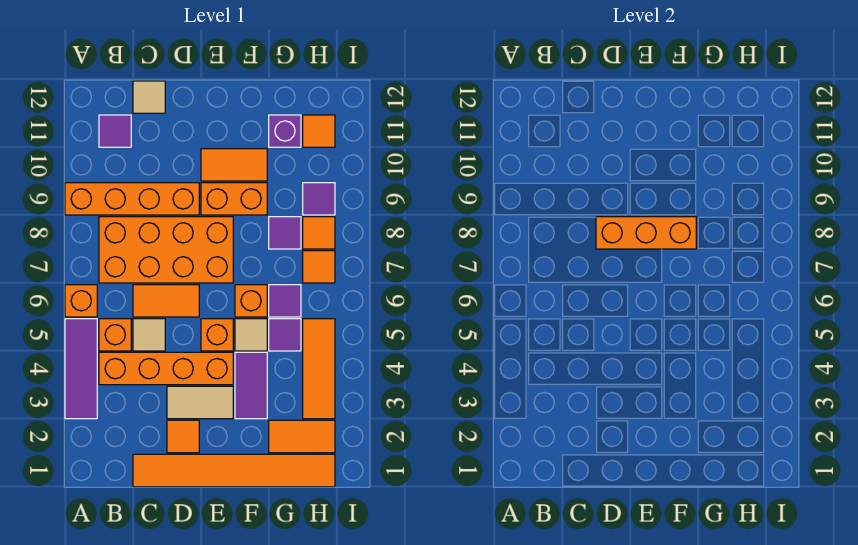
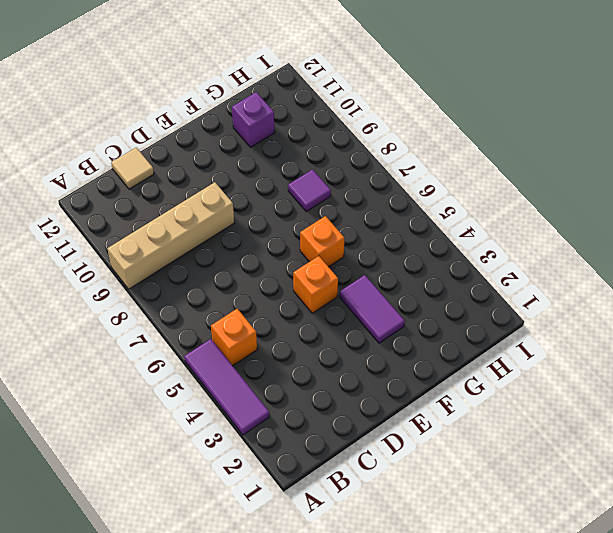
tan brick A9:D9 level 1 -> orange brick A9:D9 level 1
none -> orange brick A6 level 1
none -> orange brick B4:E4 level 1
none -> orange brick B7:E8 level 1
none -> purple tile B11 level 1

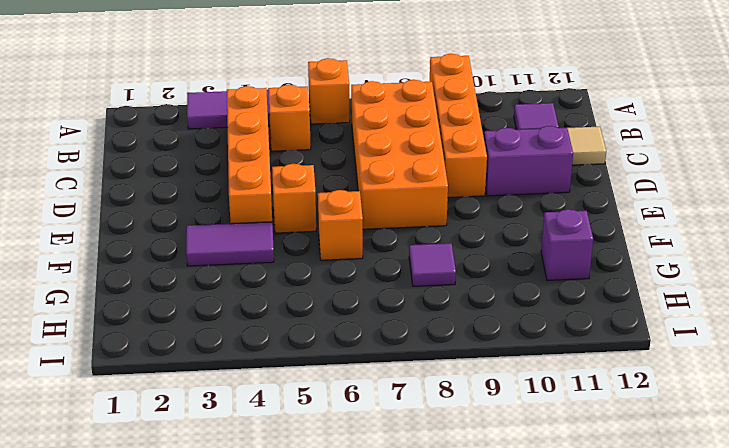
purple brick D10:D11 level 1 -> none
none -> orange tile C1:H1 level 1
none -> tan tile C5 level 1
none -> orange tile C6:D6 level 1
none -> orange tile D2 level 1

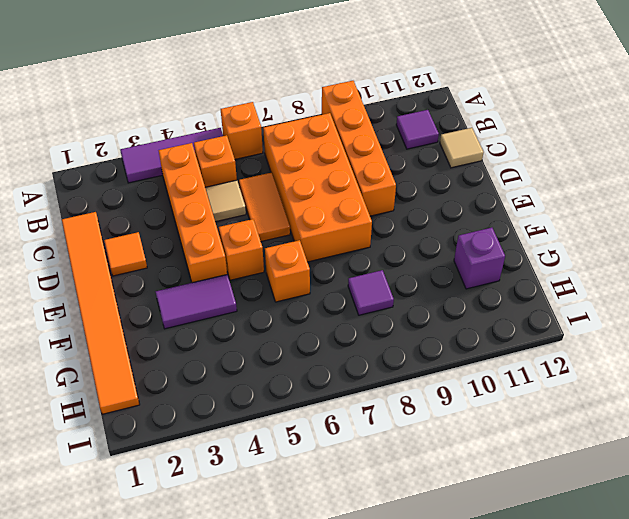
none -> tan tile D3:E3 level 1
none -> orange brick E9:F9 level 1
none -> orange tile E10:F10 level 1
none -> tan tile F5 level 1

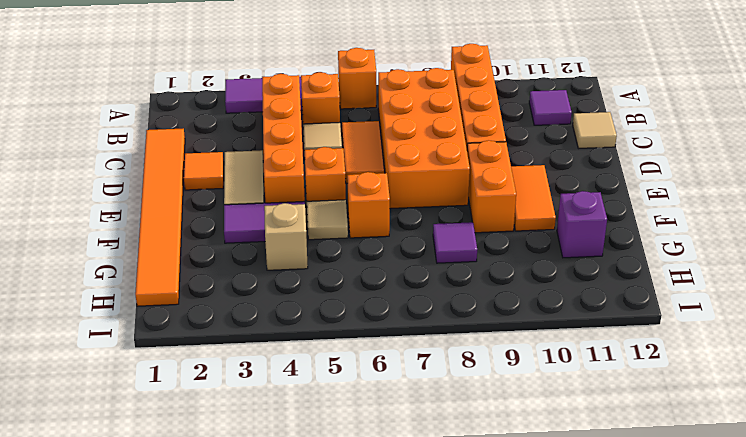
tan brick G4 level 1 -> none
none -> orange tile G2:H2 level 1
none -> purple tile G5 level 1
none -> purple tile G6 level 1
none -> orange tile H3:H5 level 1

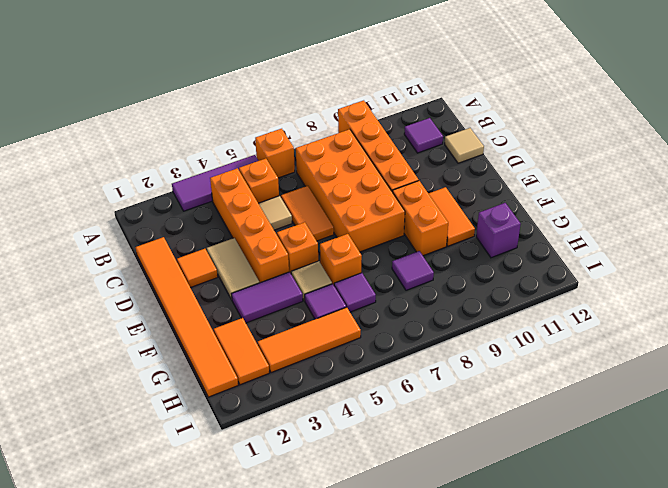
none -> orange tile H7 level 1
none -> orange tile H8 level 1
none -> purple tile H9 level 1
none -> orange tile H11 level 1

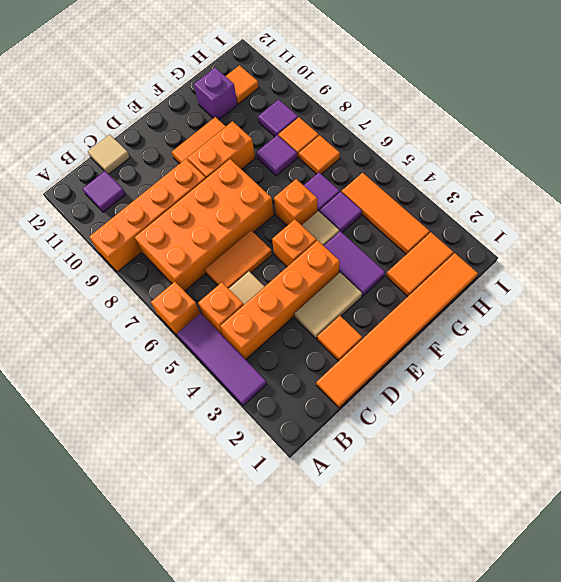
none -> orange brick D8:F8 level 2

